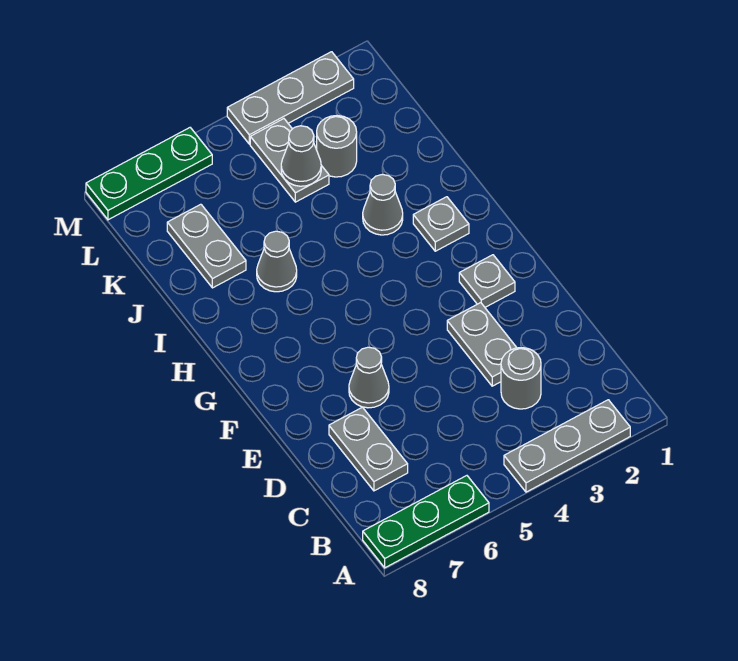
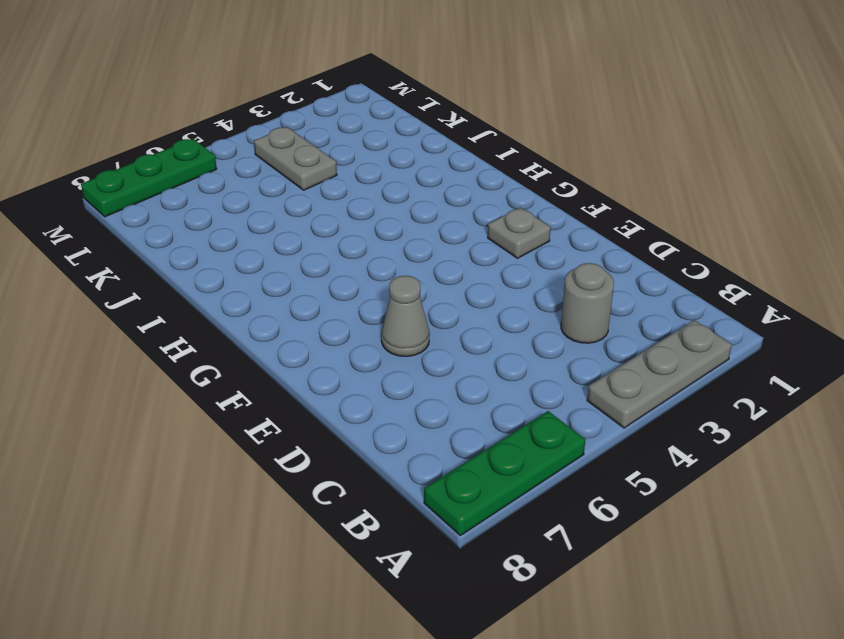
none -> grey plate C7:D7 level 1
none -> grey plate D3:E3 level 1
none -> grey plate H2 level 1

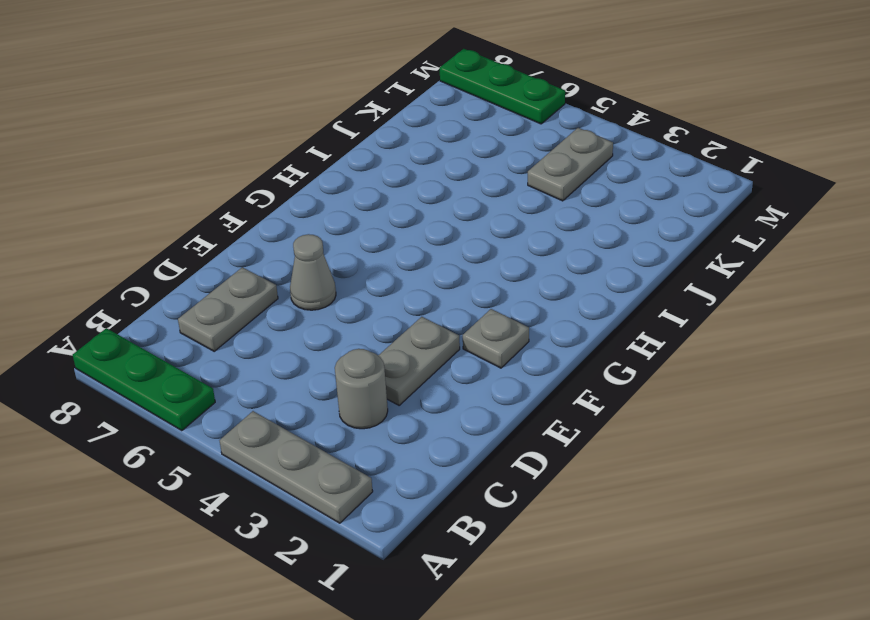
none -> grey plate H2 level 1
none -> grey cone I3 level 1
none -> grey cone I6 level 1

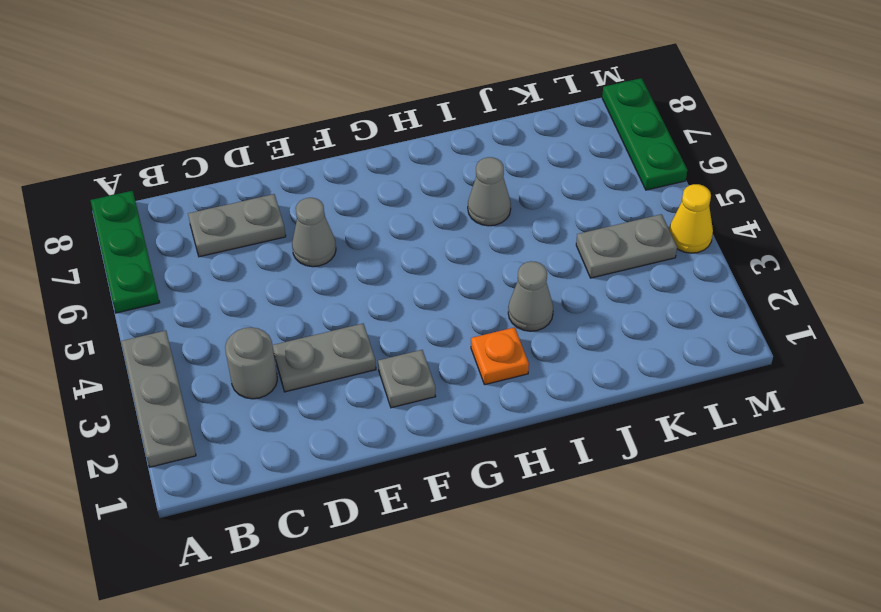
orange plate H2 level 1 -> grey plate H2 level 1
yellow cone M4 level 1 -> grey plate M2:M4 level 1
none -> grey plate J7:K7 level 1
none -> grey round brick K3 level 1
none -> grey cone K4 level 2

